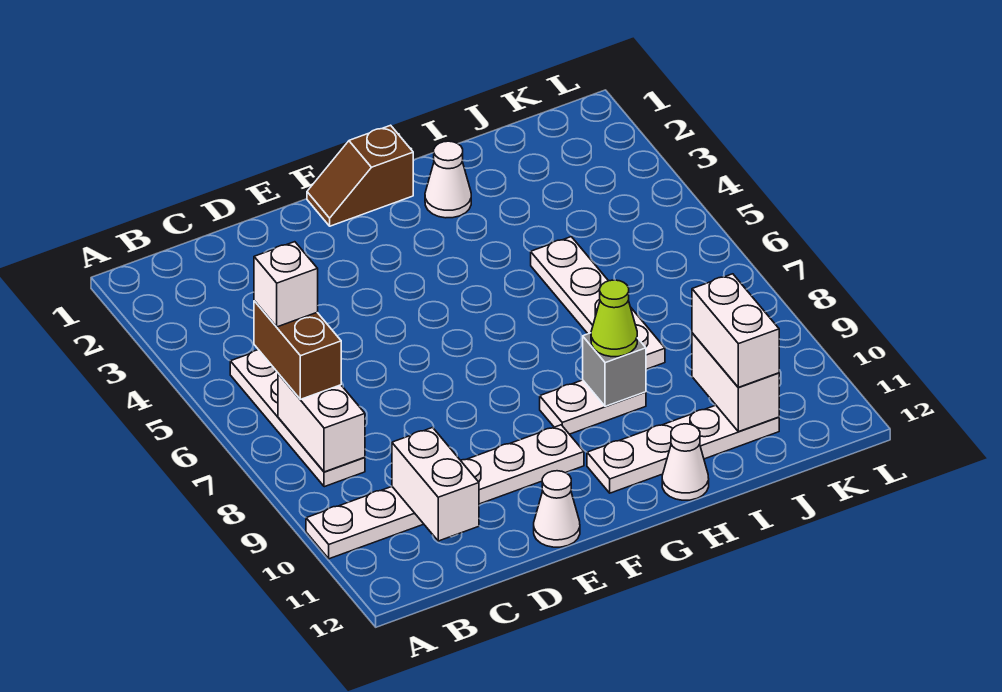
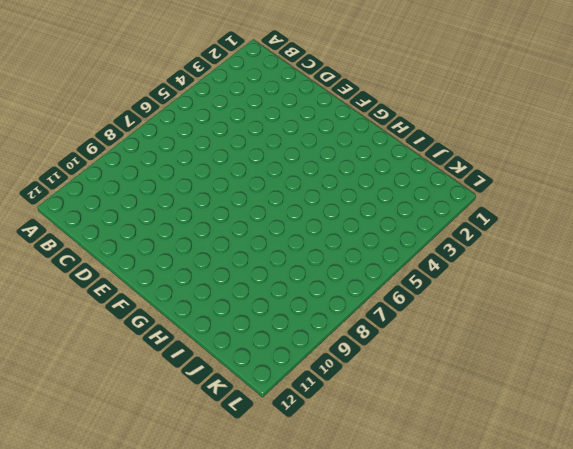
none -> white plate A10:F10 level 1
none -> white plate B5:B8 level 1
none -> white cone E12 level 1

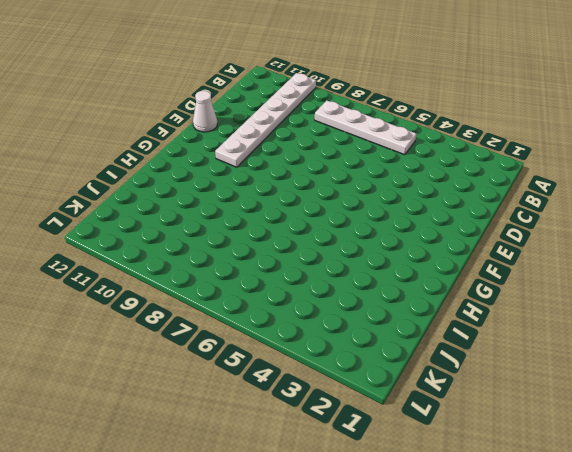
none -> brown slope F1:G1 level 1 top G
none -> white plate G9:H9 level 1
none -> white plate G11:J11 level 1

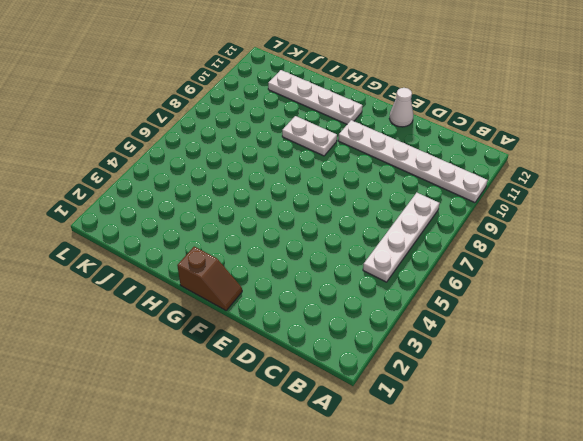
none -> white cone H2 level 1
none -> white cone H12 level 1
none -> white plate I5:I8 level 1

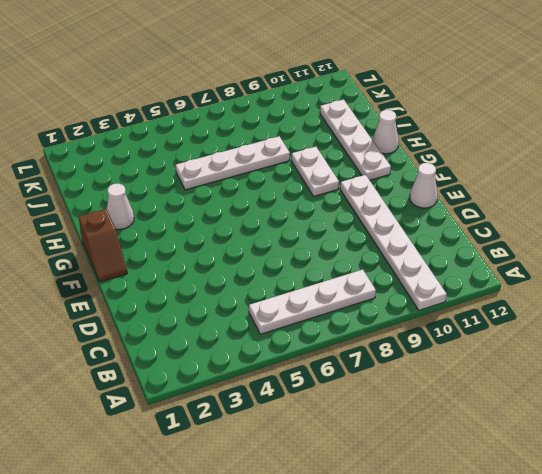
none -> white brick B7:B8 level 2
none -> white brick C10:C11 level 2
none -> grey brick H9 level 2

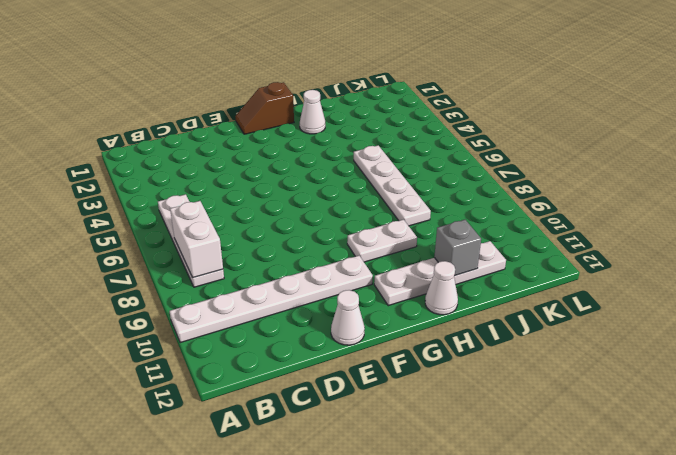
grey brick I11 level 2 -> grey brick H9 level 2
none -> white brick C10:C11 level 2
none -> white brick J10:J11 level 2
none -> brown brick B6:B7 level 3

